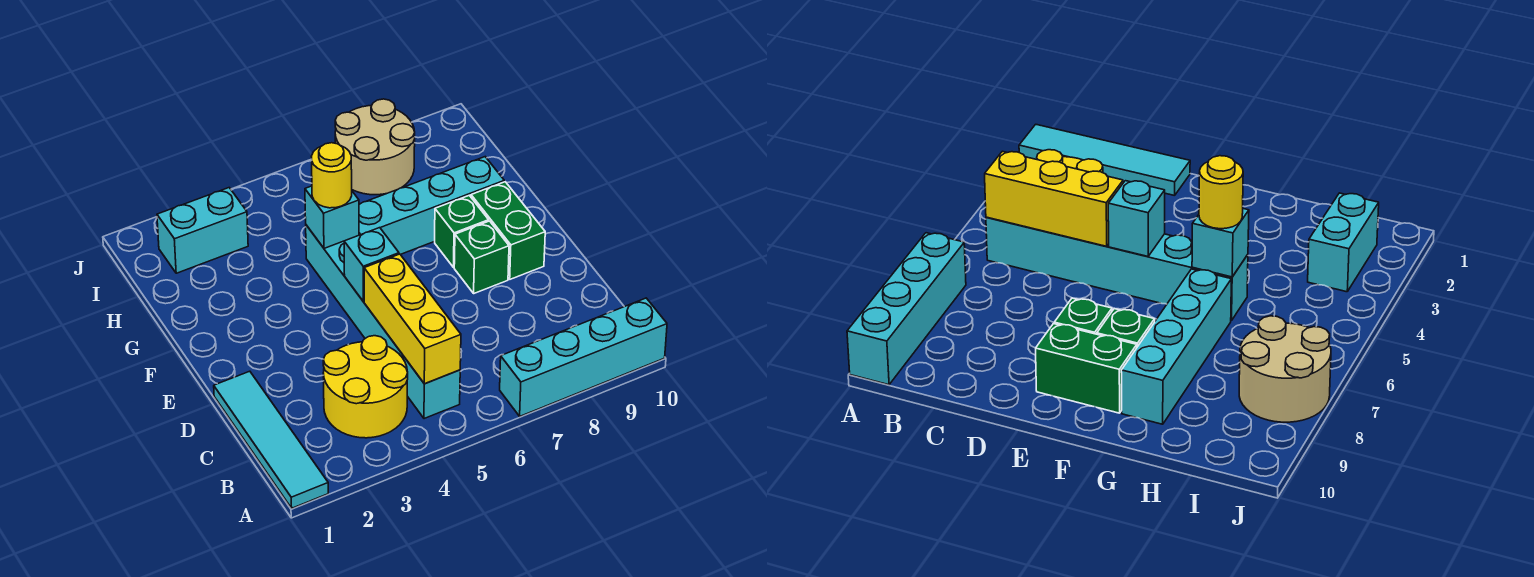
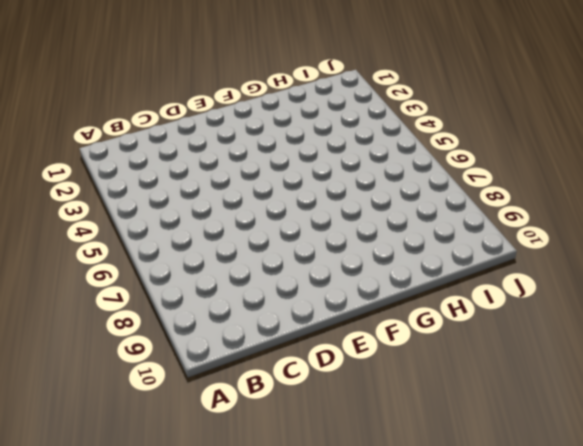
none -> cyan tile A1:D1 level 1
none -> cyan brick A7:A10 level 1
none -> yellow round brick B3:C4 level 1

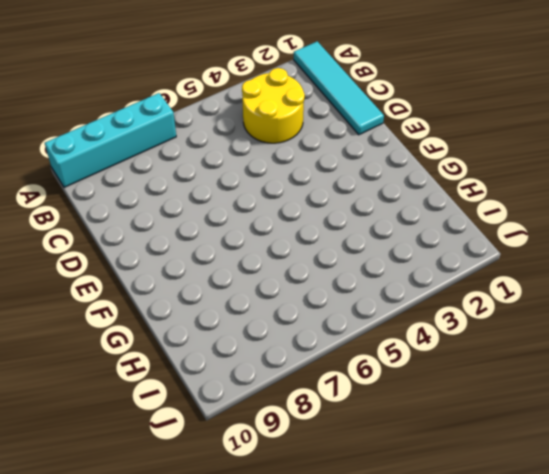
none -> cyan brick B5:G5 level 1
none -> green brick E8 level 1
none -> green brick E9:F9 level 1

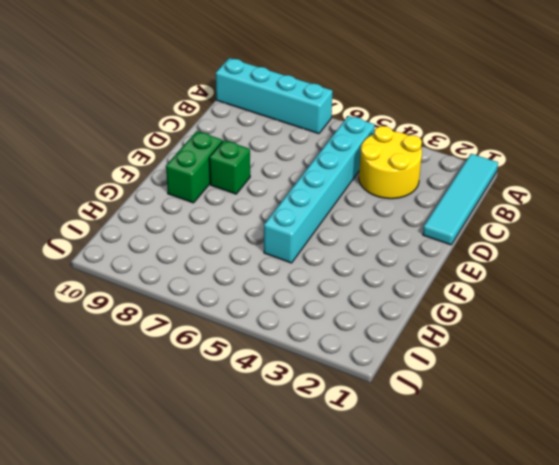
none -> green brick F8 level 1
none -> cyan brick G6:G9 level 1
none -> cyan brick I2:I3 level 1

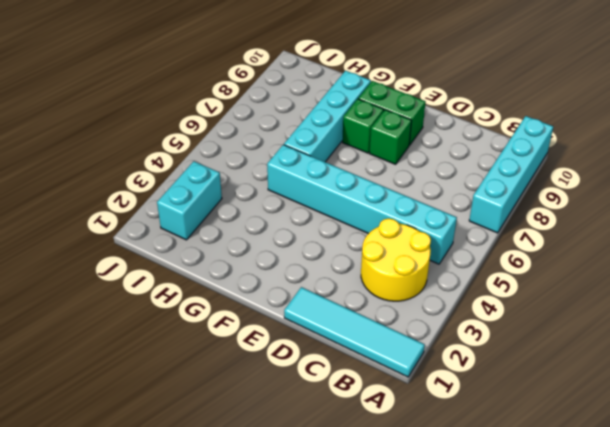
none -> tan round brick I7:J8 level 1
none -> yellow brick B5:D5 level 2
none -> cyan brick E5 level 2

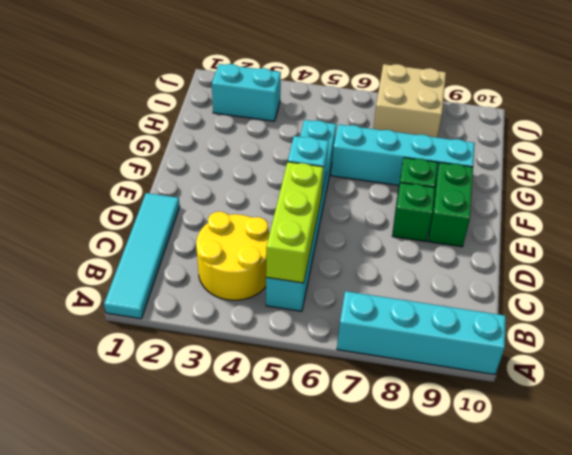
lime brick B5:D5 level 2 -> yellow brick B5:D5 level 2
tan brick I7:J8 level 1 -> tan round brick I7:J8 level 1
none -> cyan brick G5 level 2
none -> yellow round brick G5 level 3

